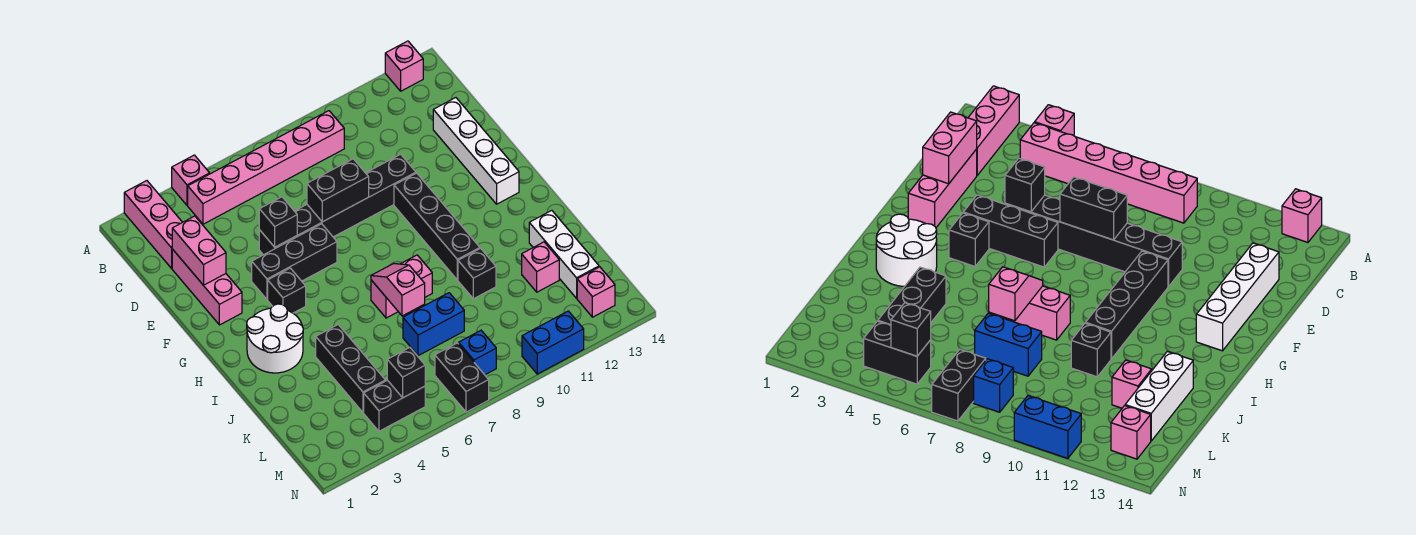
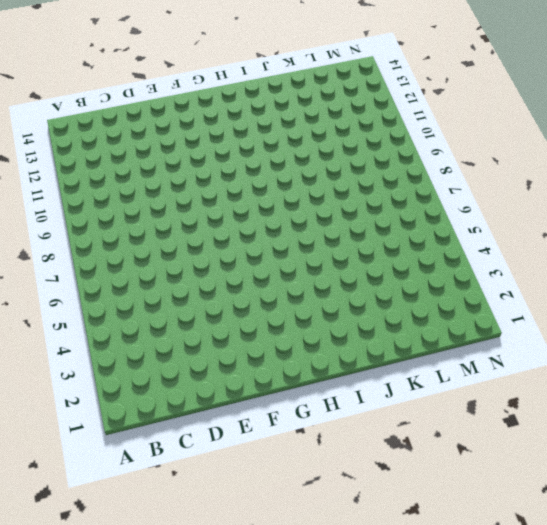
none -> pink brick A2:C2 level 1
none -> pink brick A4 level 1
none -> pink brick A13 level 1

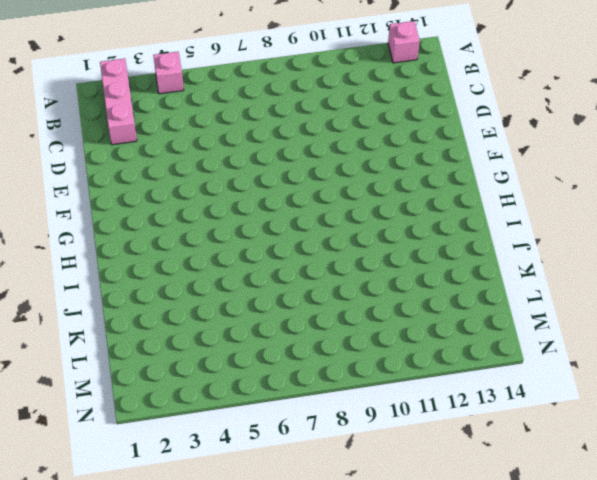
none -> pink brick B4:B9 level 1
none -> pink brick D2:F2 level 1
none -> white brick D13:G13 level 1

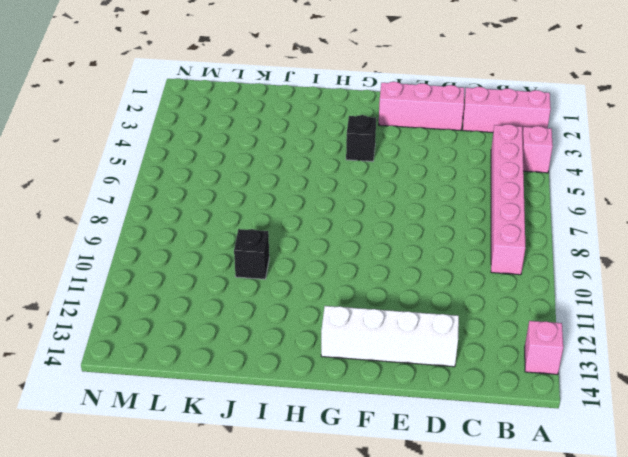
none -> black brick E5:E10 level 1
none -> black brick F4:F6 level 1
none -> black brick F10:I10 level 1

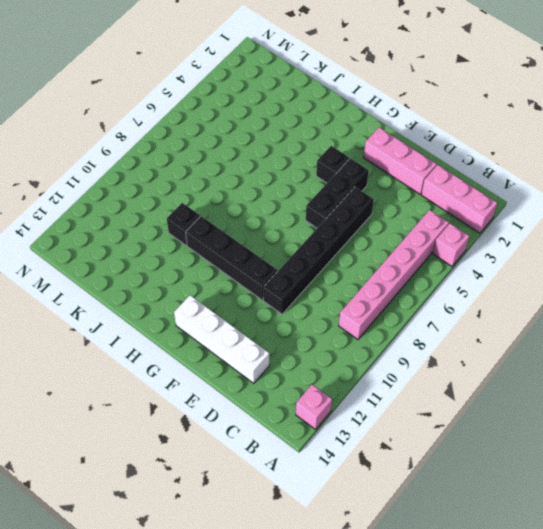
none -> white round brick H2:I3 level 1
none -> pink brick I7:I8 level 1
none -> black brick J4:L4 level 1

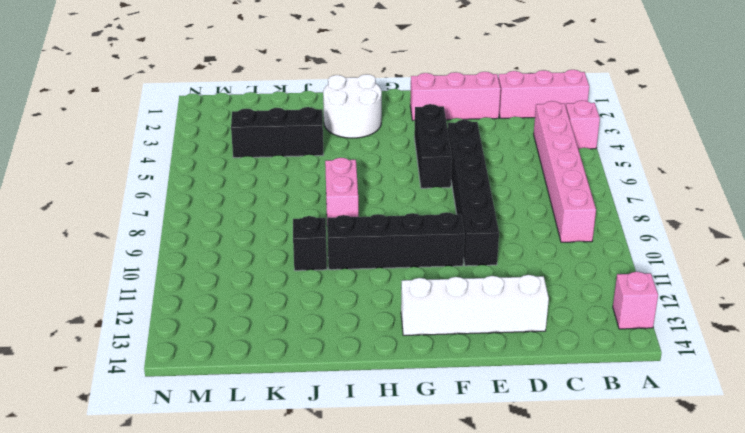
none -> black brick G4 level 1
none -> white brick J13:L13 level 1
none -> blue brick K7:K8 level 1

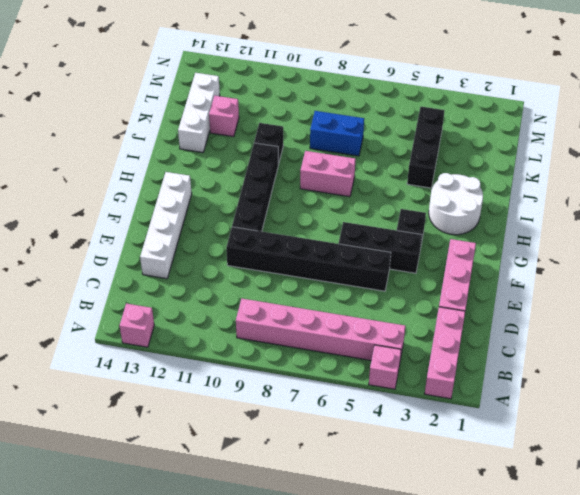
none -> black brick M4:M5 level 1
none -> black brick M7:N7 level 1
none -> blue brick M8 level 1

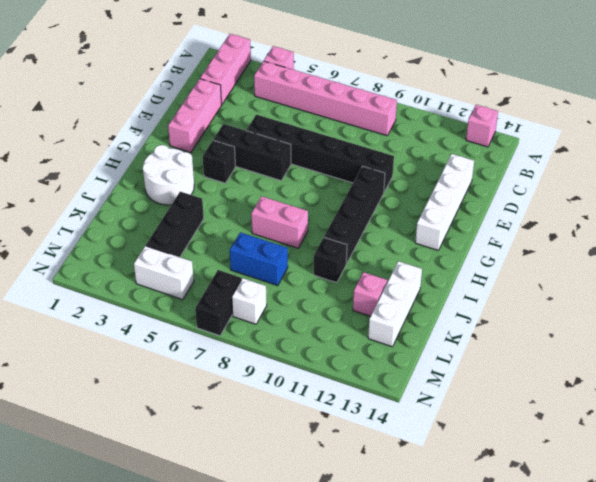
white brick M4:M5 level 1 -> black brick M4:M5 level 1
white brick M8 level 1 -> blue brick M8 level 1
none -> pink brick M13 level 1
none -> blue brick N10:N11 level 1
none -> pink brick D2:E2 level 2

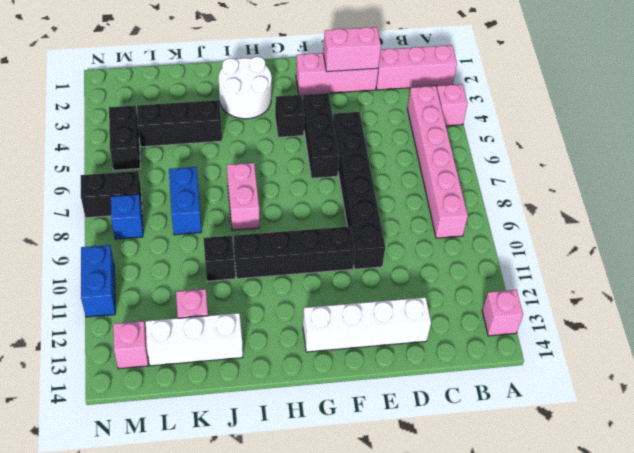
none -> black brick E5 level 2
none -> black brick E7:E8 level 2
none -> pink slope I7:J7 level 2 top J

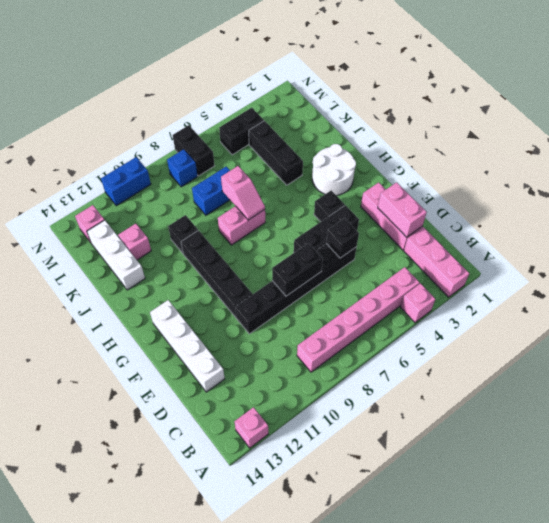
none -> black brick M5 level 2

